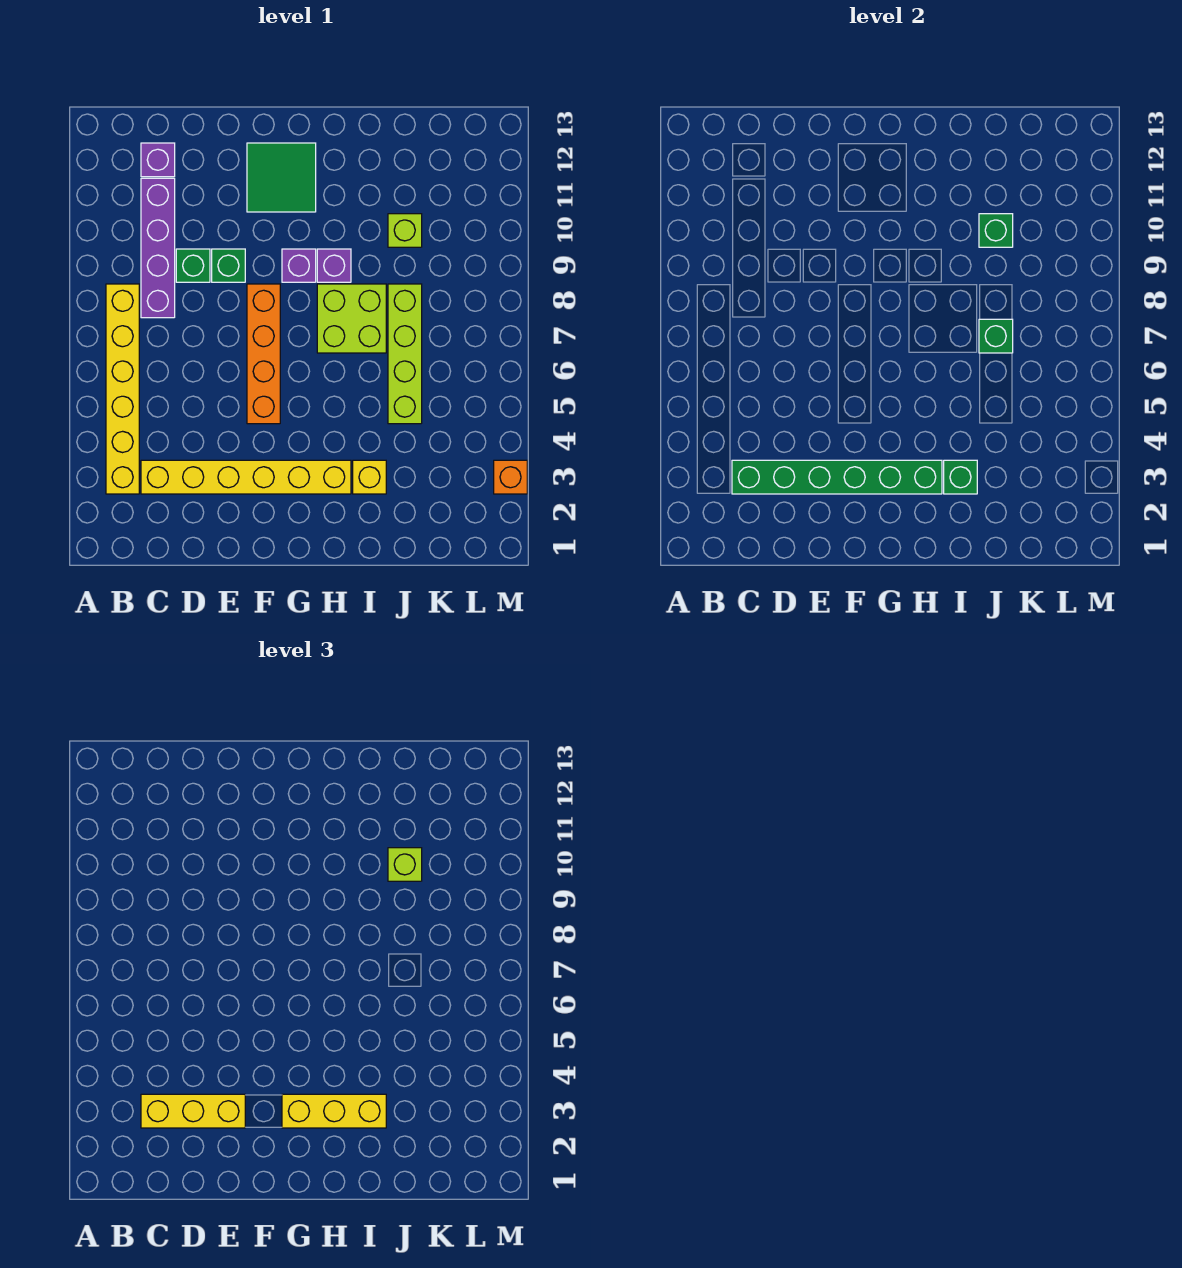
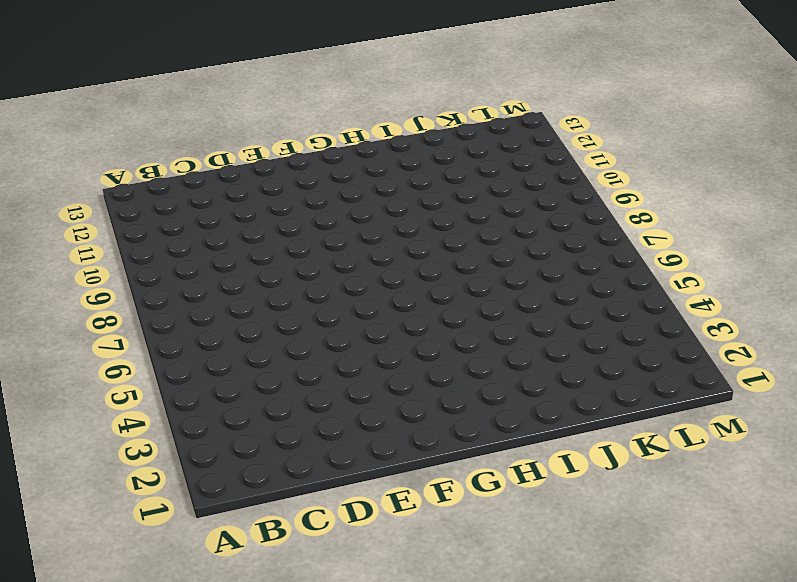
none -> yellow brick B3:B8 level 1
none -> yellow brick C3:H3 level 1
none -> purple brick C8:C11 level 1

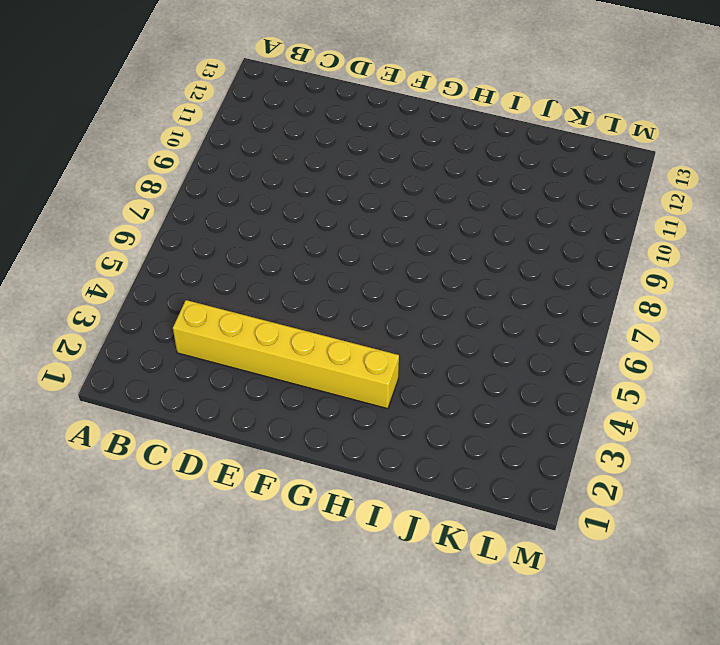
none -> yellow brick B3:B8 level 1
none -> purple brick C8:C11 level 1
none -> purple brick C12 level 1

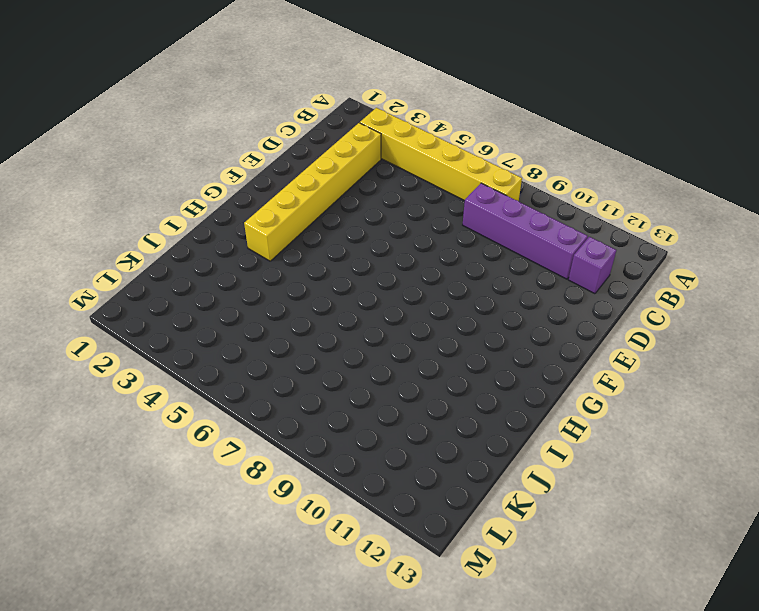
none -> green brick D9 level 1
none -> green brick E9 level 1
none -> orange brick F5:F8 level 1

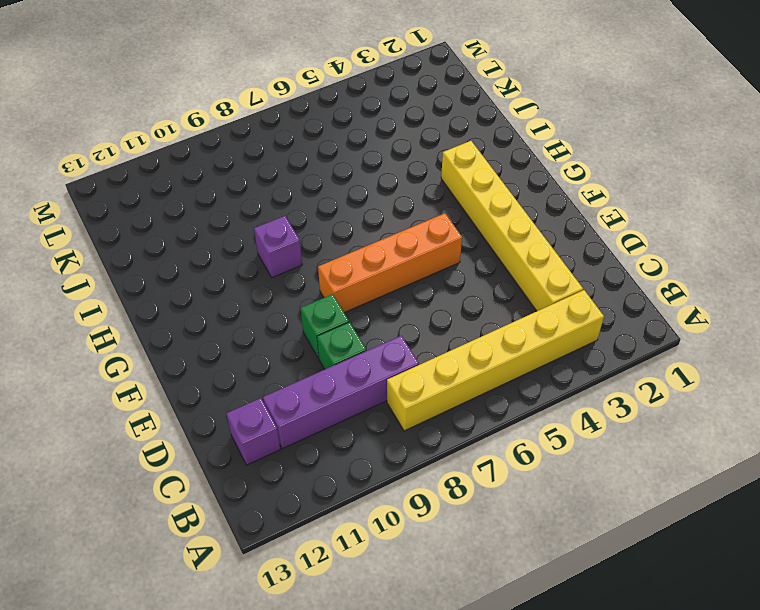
none -> green tile F11:G12 level 1
none -> purple brick G9 level 1
none -> lime brick H7:I8 level 1

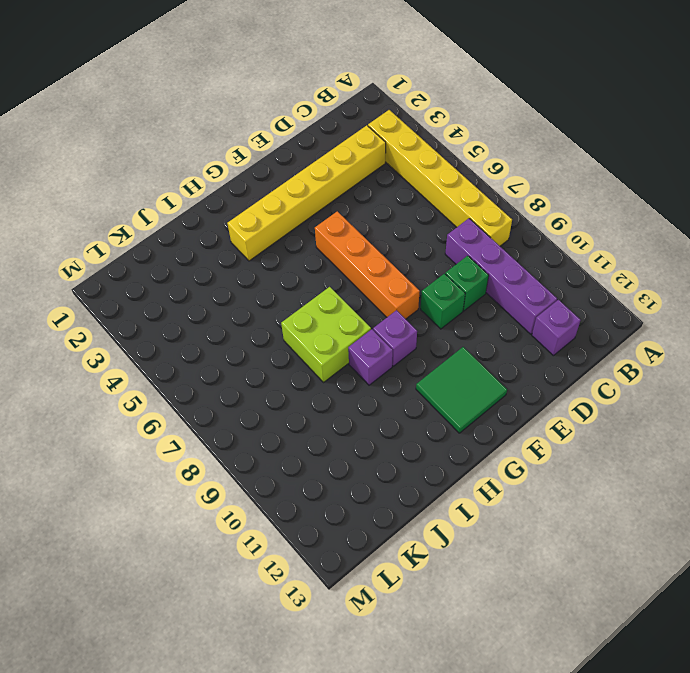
none -> yellow brick I3 level 1
none -> lime brick J5:J8 level 1
none -> lime brick J10 level 1

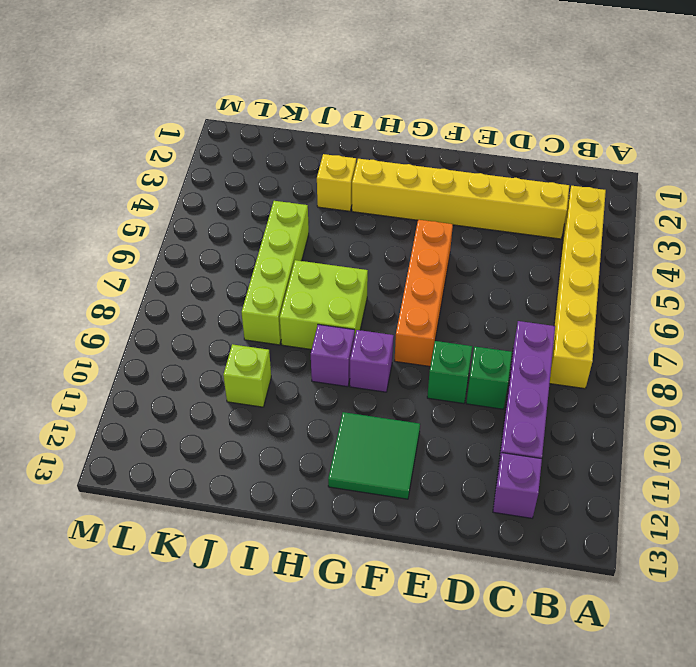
none -> orange brick M3 level 1
none -> green brick C3:H3 level 2
none -> green brick I3 level 2

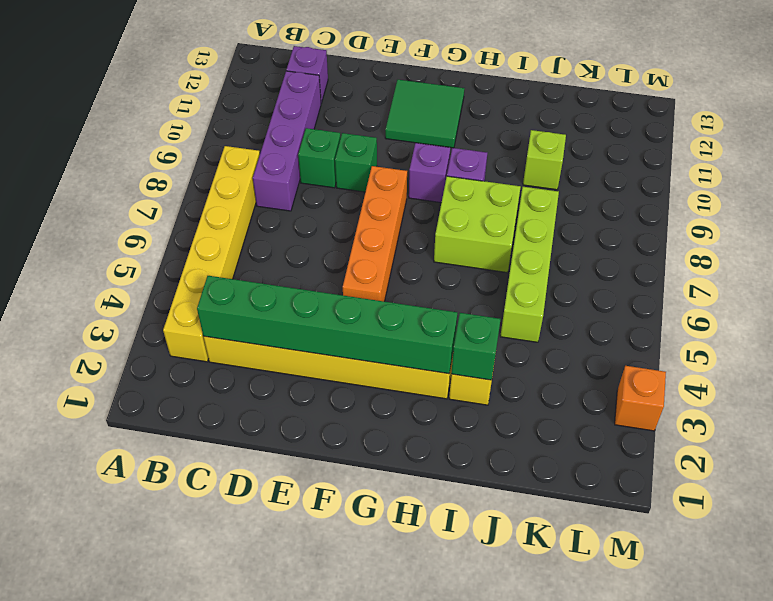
none -> green brick J7 level 2
none -> green brick J10 level 2
none -> yellow brick C3:E3 level 3

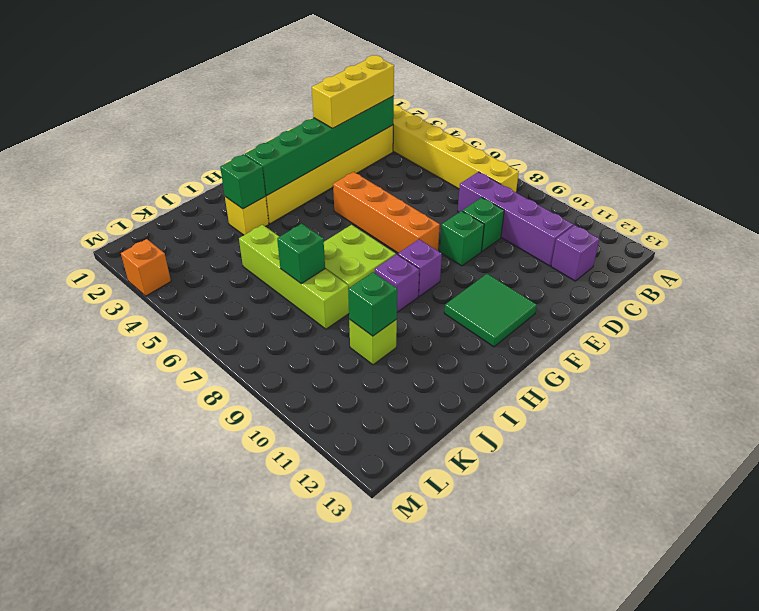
none -> yellow brick G3:I3 level 3
none -> lime brick J10 level 3

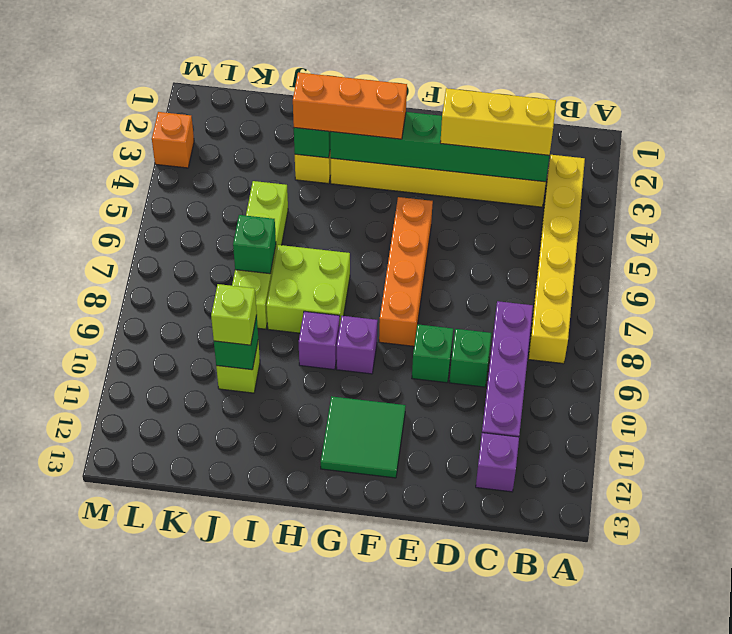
orange brick G3:I3 level 3 -> yellow brick G3:I3 level 3

